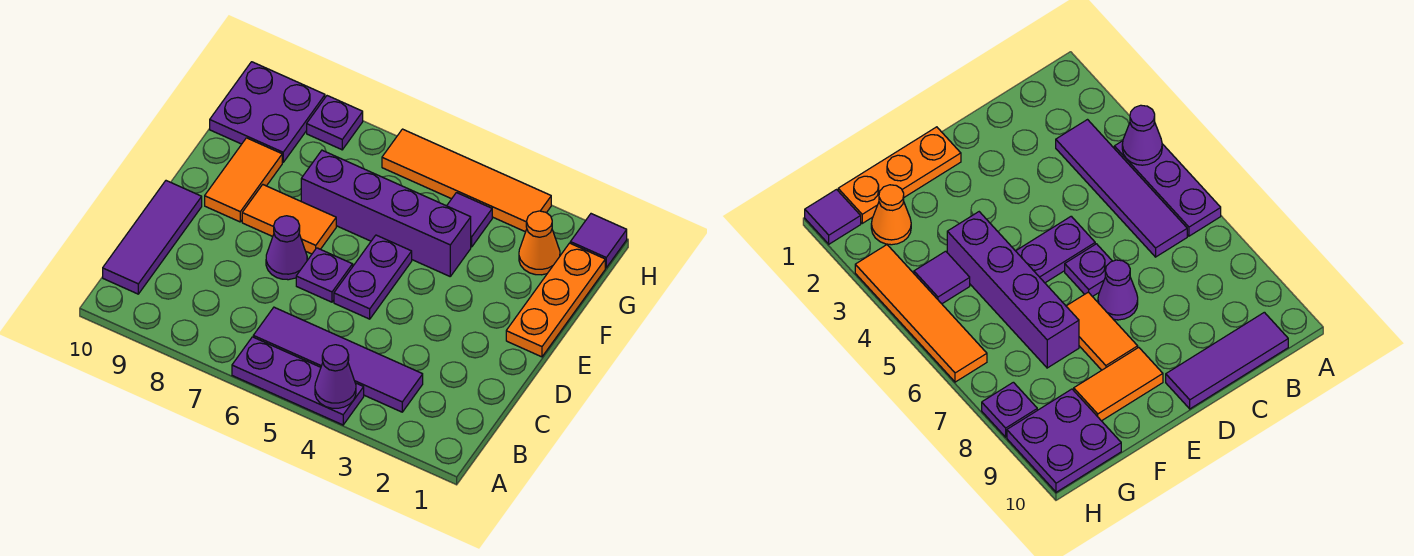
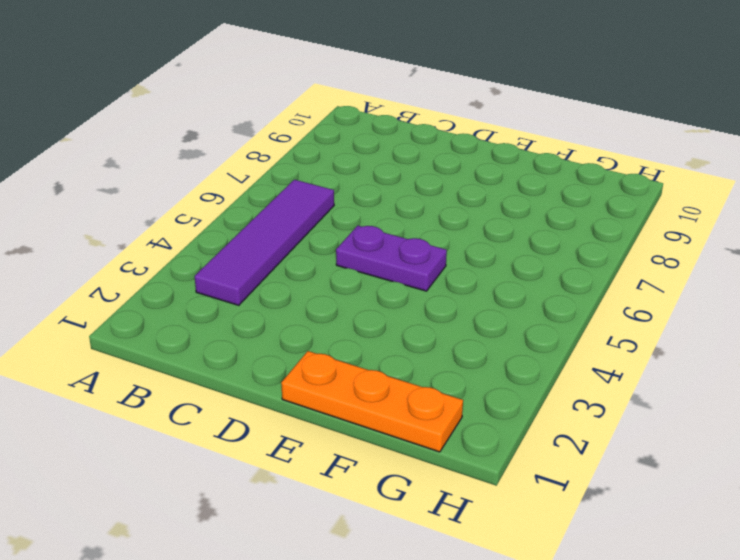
none -> purple plate A4:A6 level 1
none -> purple tile B10:D10 level 1
none -> purple plate D6 level 1

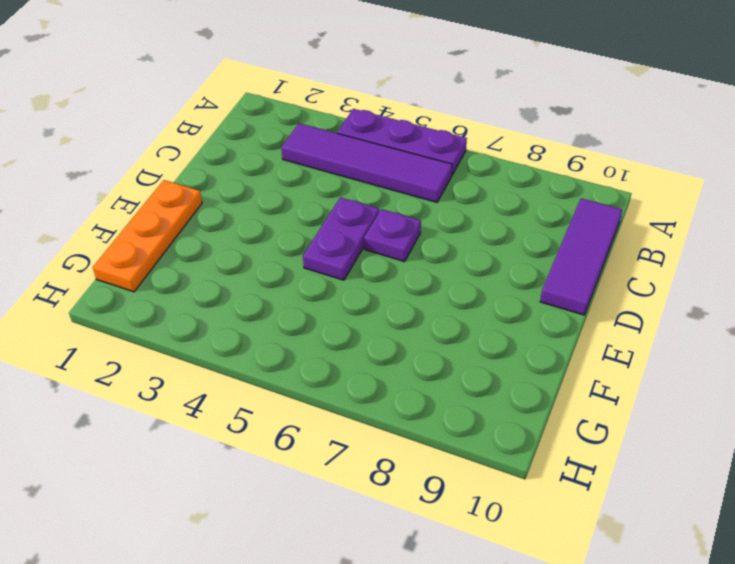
none -> purple cone D7 level 1
none -> orange tile E7:E8 level 1
none -> orange tile E9:F9 level 1

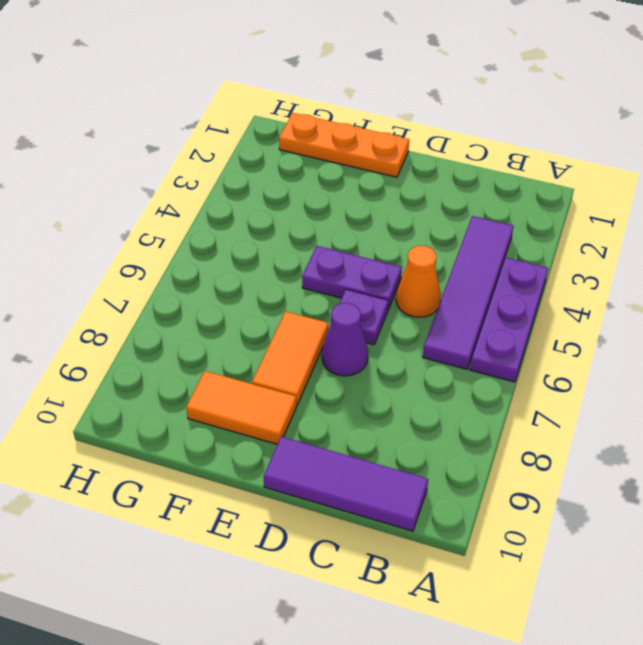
orange cone C5 level 1 -> orange cone G2 level 1
none -> purple brick F4:F7 level 1
none -> purple tile G4 level 1
none -> purple plate G9:H10 level 1

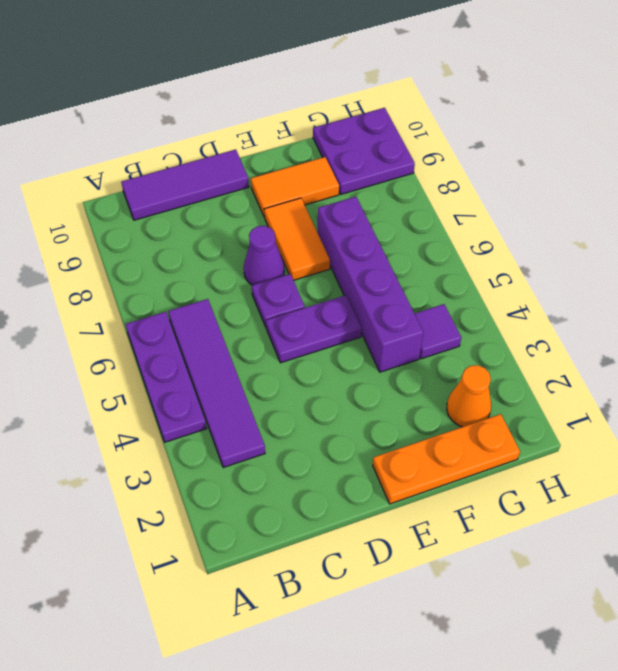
none -> purple tile H1 level 1
none -> orange tile H3:H6 level 1
none -> purple plate H8 level 1

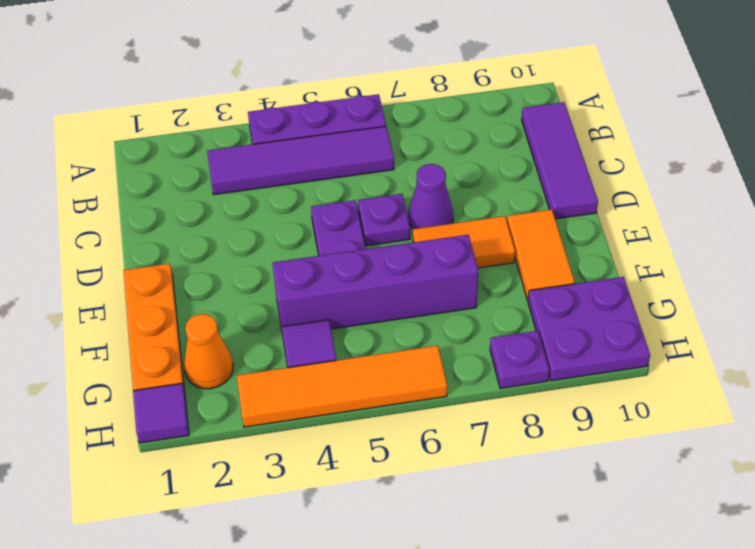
none -> purple cone A4 level 2

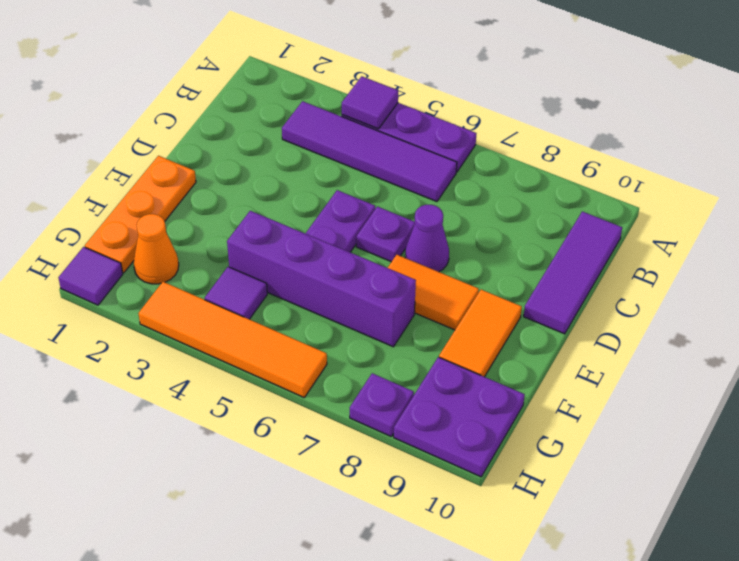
purple tile A4 level 2 -> purple cone A4 level 2

